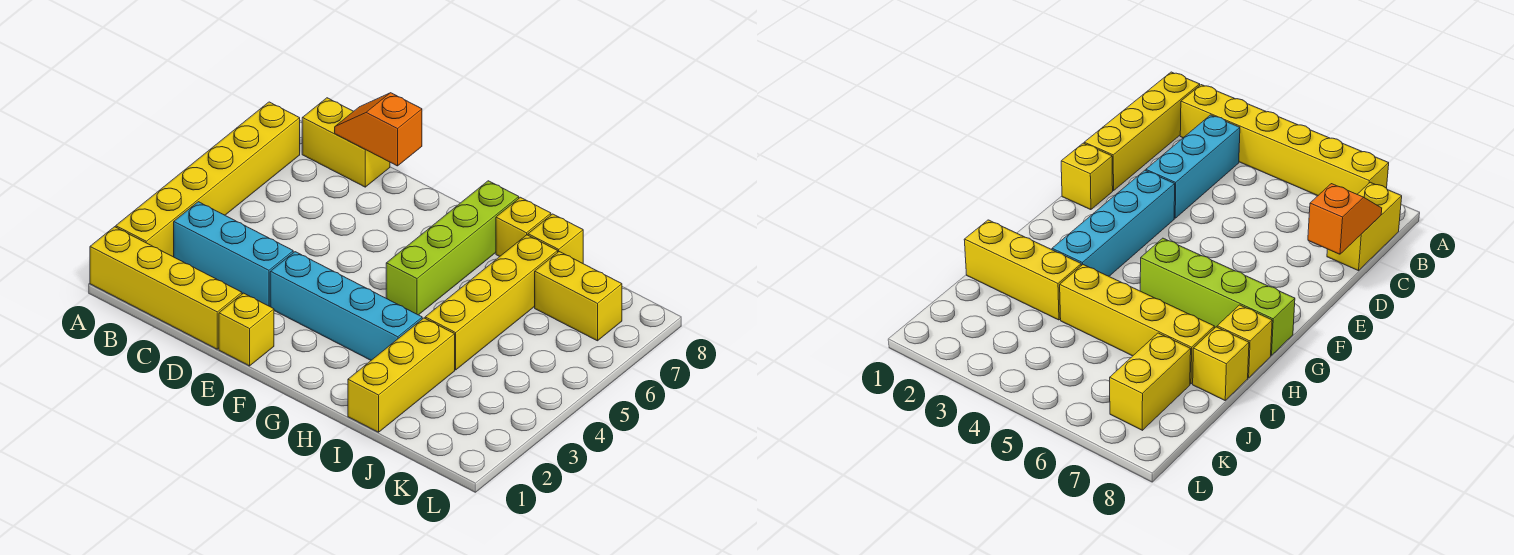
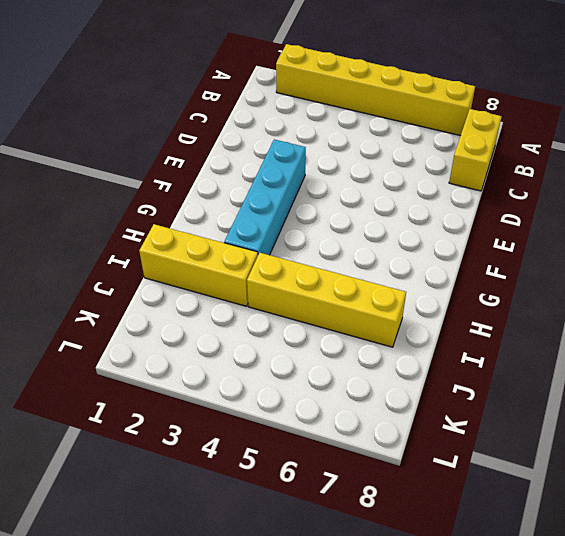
none -> yellow brick A1:D1 level 1
none -> cyan brick B3:D3 level 1
none -> yellow brick E1 level 1

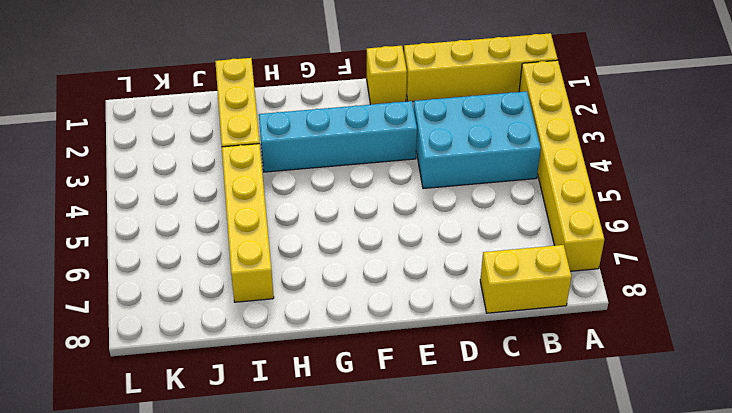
cyan brick B3:D4 level 1 -> cyan brick B3:D3 level 1
none -> lime brick G5:G8 level 1
none -> yellow brick H8 level 1
none -> yellow brick I8 level 1

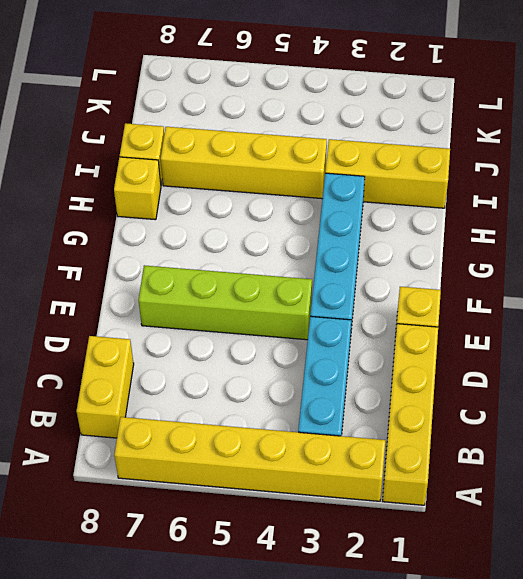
lime brick E4:E7 level 1 -> lime brick G5:G8 level 1
none -> yellow brick J7:K7 level 1
none -> orange slope C8:D8 level 2 top D

